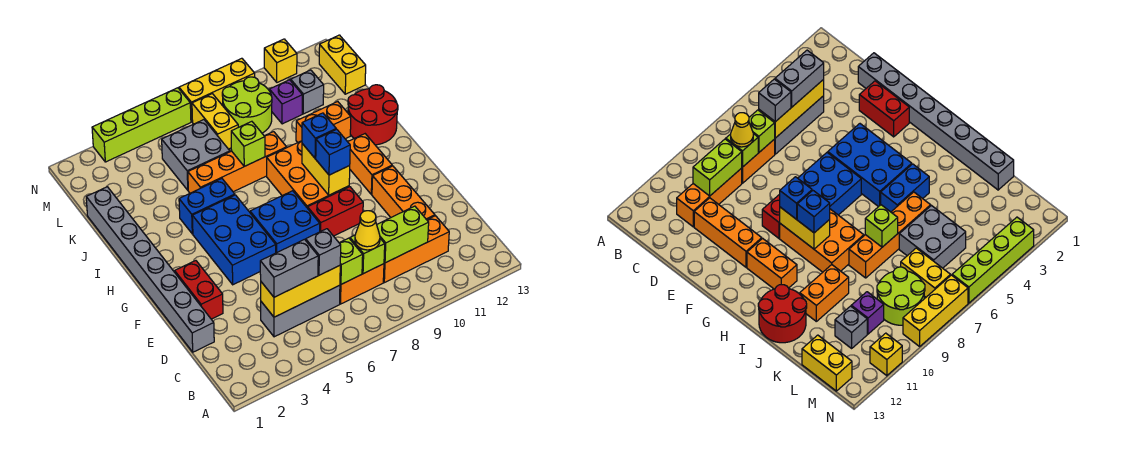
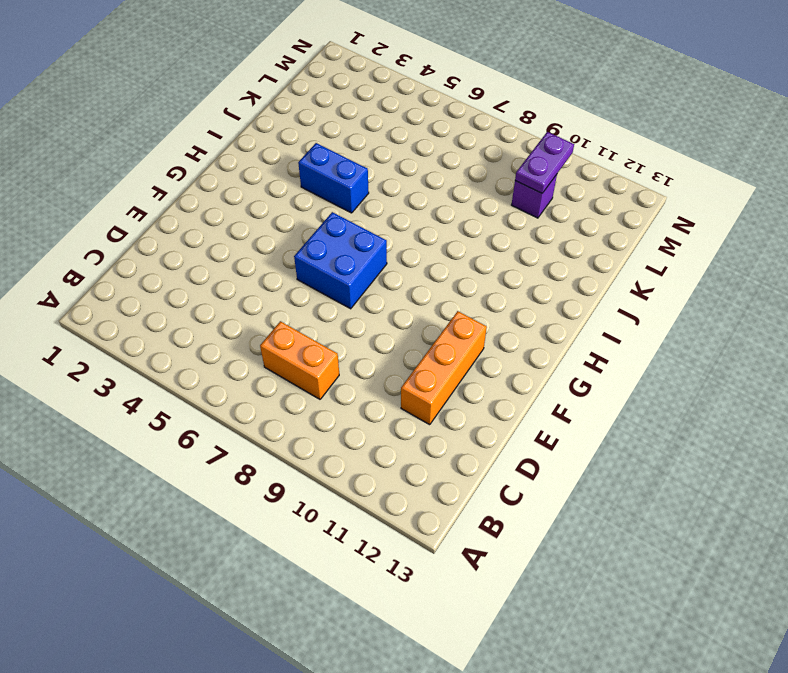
purple plate L10:M10 level 2 -> none
none -> grey brick C4:C6 level 1
none -> orange brick C9:C11 level 1
none -> grey brick D1:K1 level 1
none -> red brick E2:F2 level 1

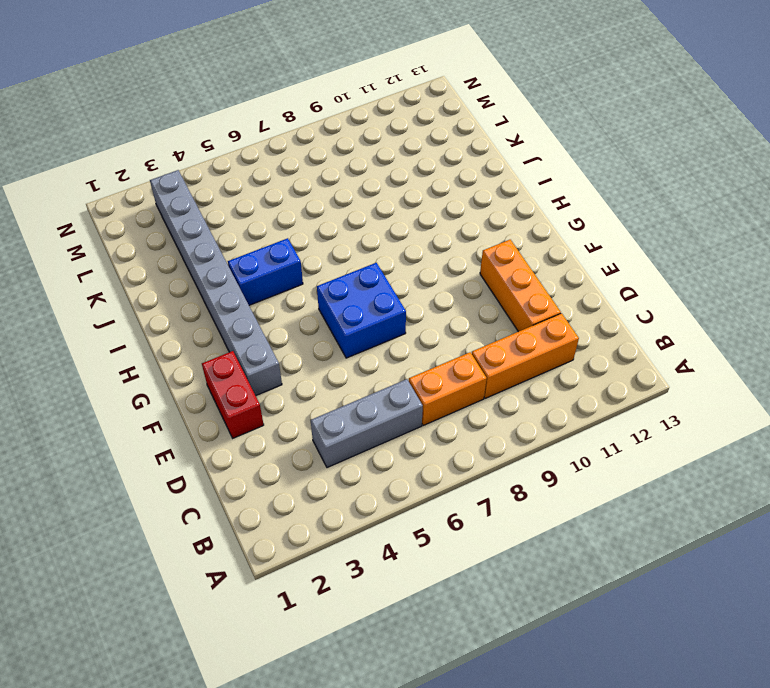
grey brick F3:M3 level 1 -> grey brick D1:K1 level 1
none -> blue brick F4:H5 level 1
none -> red brick F8:F9 level 1
none -> orange brick G8:I9 level 1
none -> orange brick G11:H11 level 1

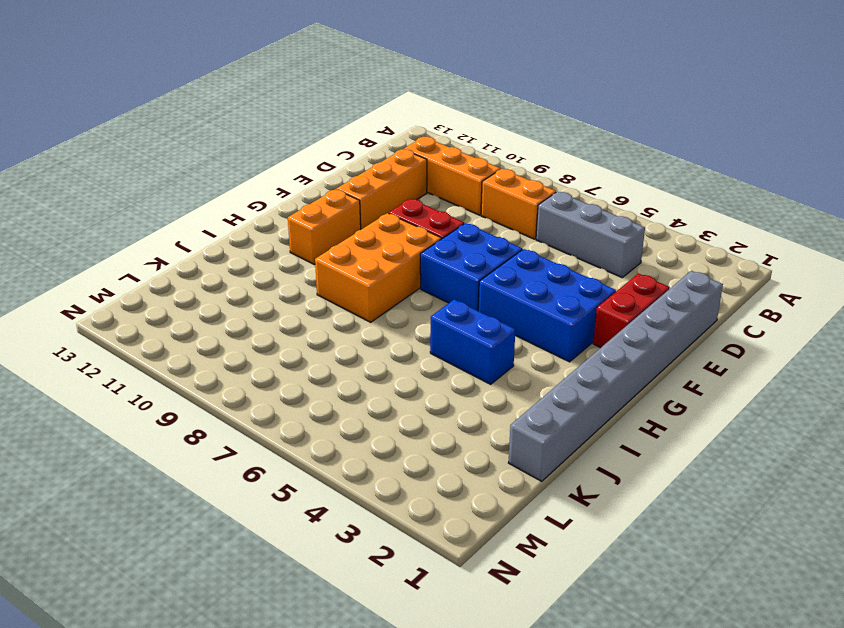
blue brick F3:G5 level 1 -> blue brick F4:H5 level 1
none -> red round brick I12:J13 level 1
none -> orange brick J5:J8 level 1
none -> orange brick J10:J11 level 1
none -> grey brick K5:L6 level 1

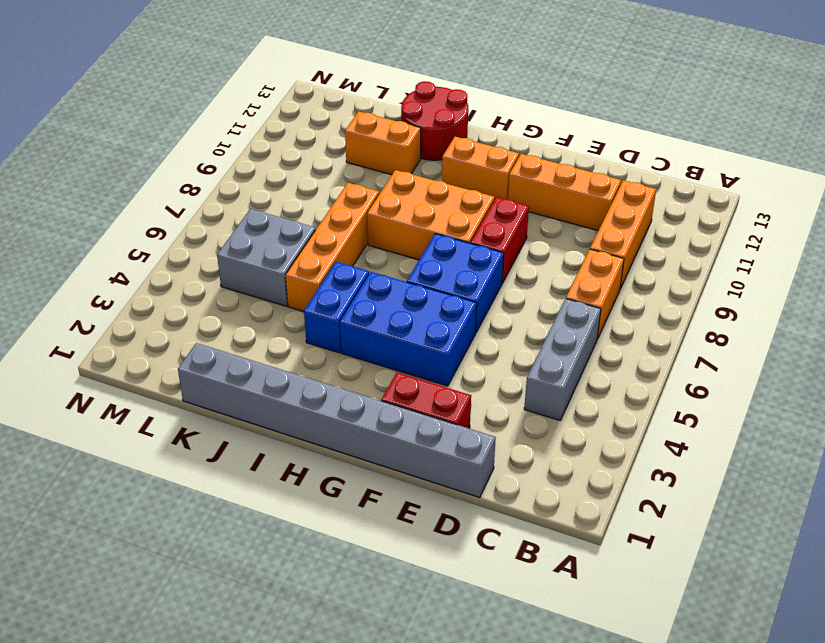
orange brick J11:K11 level 1 -> orange brick J10:J11 level 1
none -> yellow brick L7:M7 level 1
none -> lime round brick L8:M9 level 1
none -> purple brick L10 level 1
none -> grey brick L11 level 1

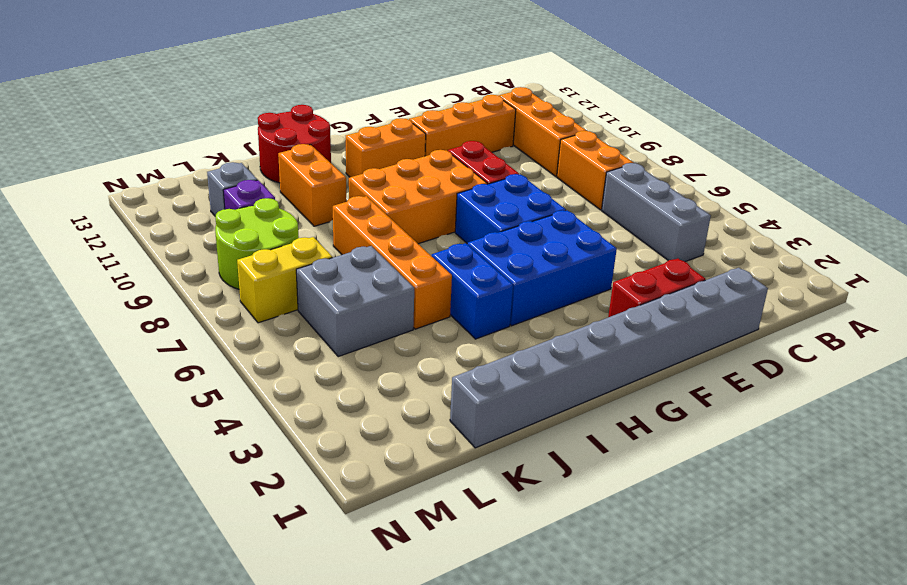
none -> yellow brick L13:M13 level 1
none -> lime brick N3:N6 level 1
none -> yellow brick N7:N9 level 1
none -> yellow brick N11 level 1

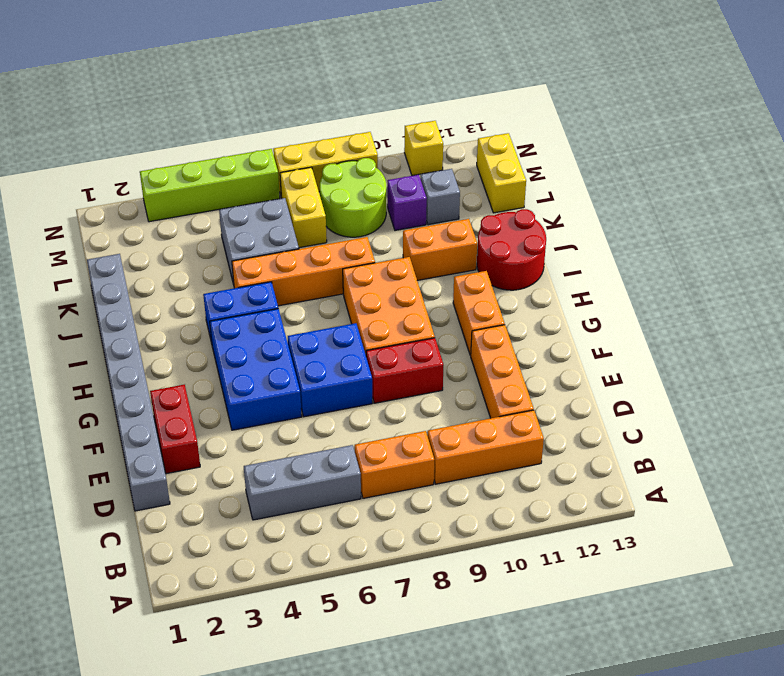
none -> yellow brick C4:C6 level 2
none -> lime brick C7 level 2
none -> lime brick C8 level 2
none -> lime brick C9:C10 level 2

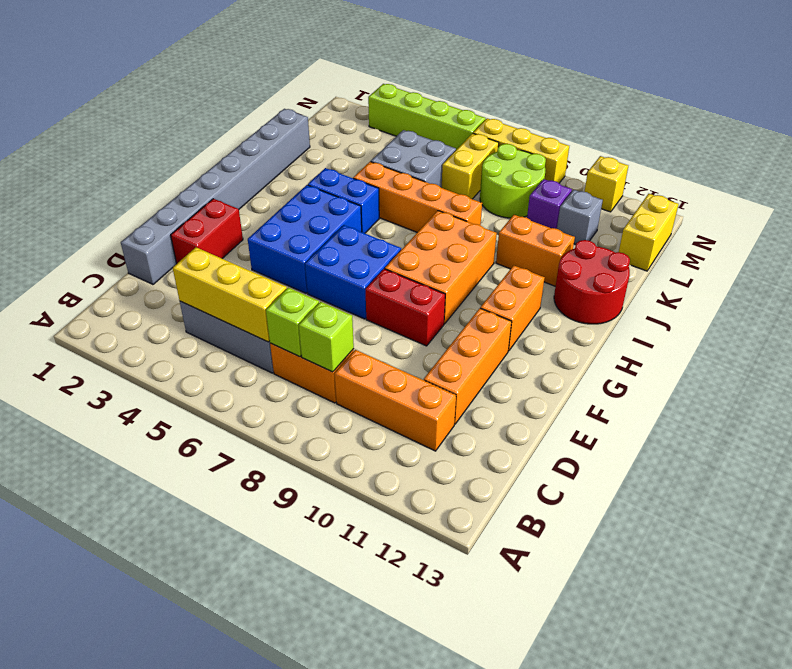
none -> lime brick C9:C10 level 2
none -> yellow brick G9:H9 level 2
none -> lime brick J7 level 2
none -> grey brick C4:C5 level 3

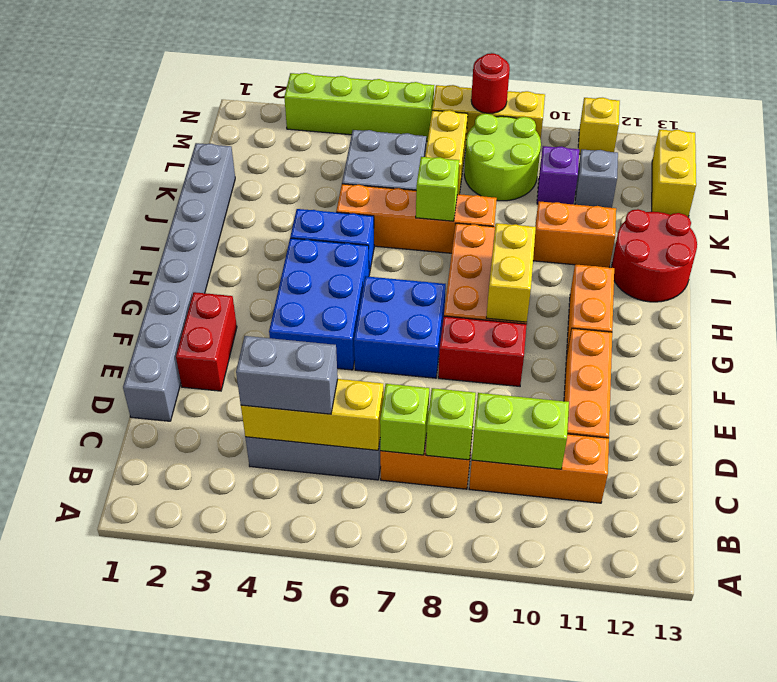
red round brick N8 level 2 -> none
none -> grey brick C6 level 3
none -> yellow cone C8 level 3
none -> blue brick G9 level 3
none -> blue brick H9 level 3

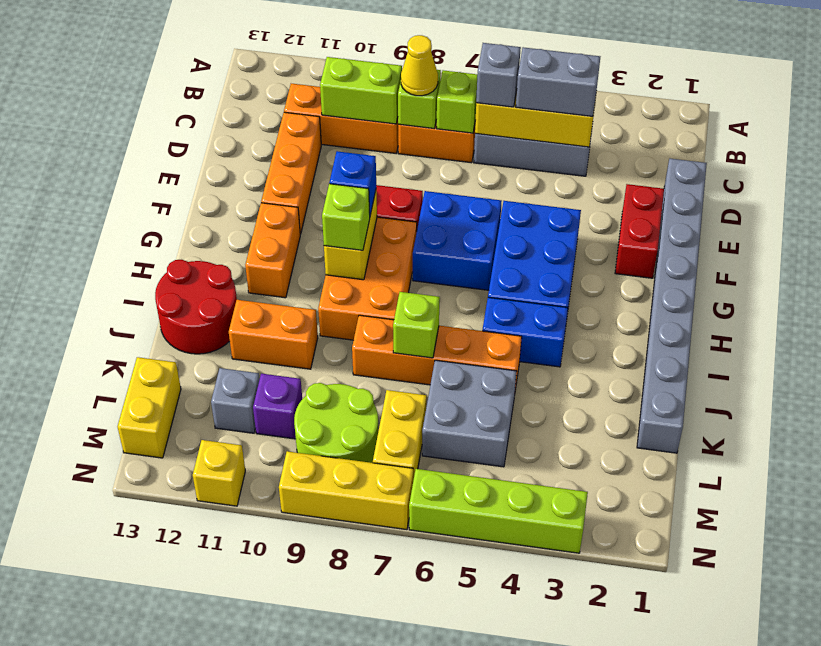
lime brick H9 level 3 -> blue brick H9 level 3

